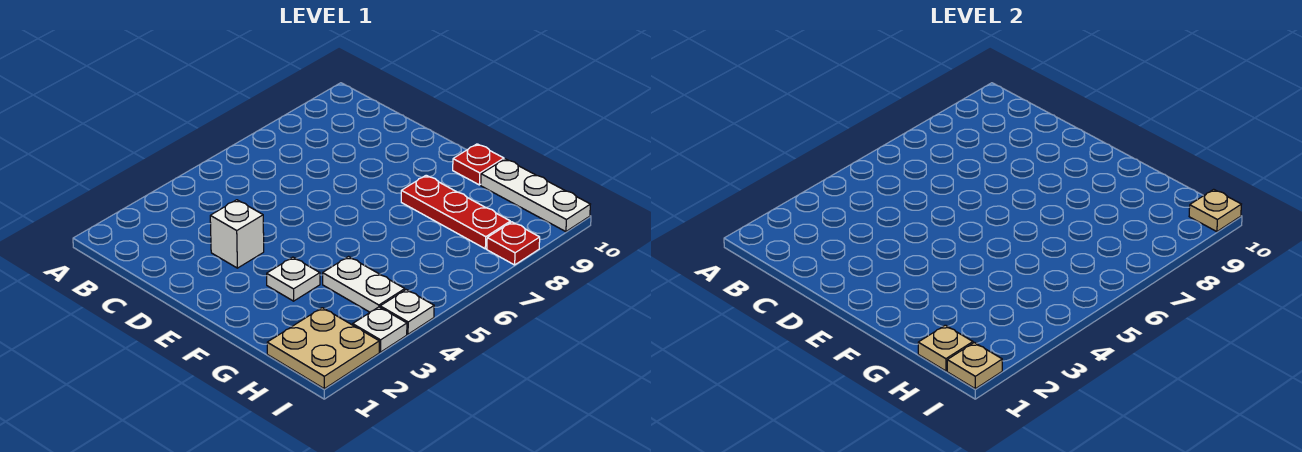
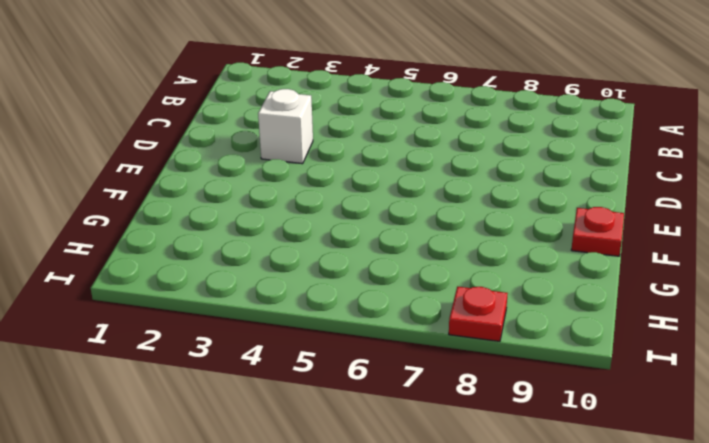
none -> white plate F3 level 1
none -> red plate F8:H8 level 1
none -> white plate G4:H4 level 1

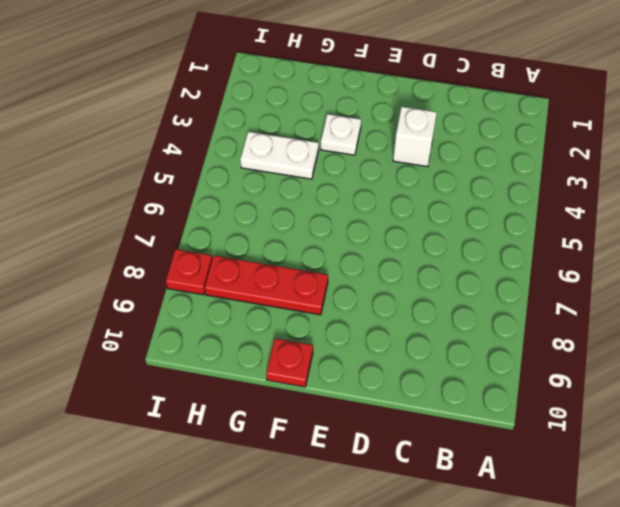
none -> white plate G10:I10 level 1
none -> tan plate H1:I2 level 1
none -> white plate I3 level 1

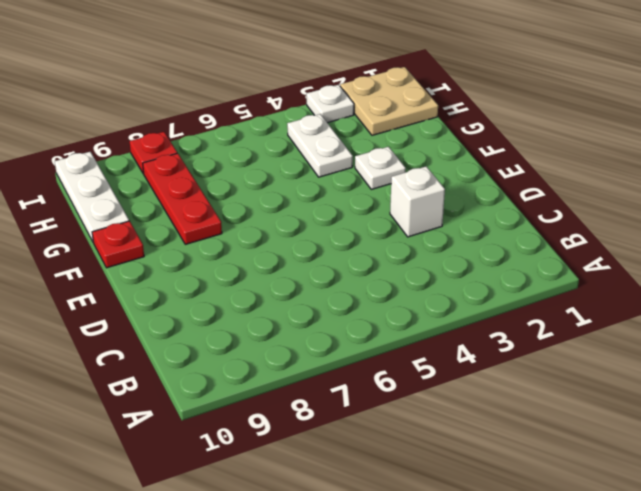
none -> white plate I4 level 1
none -> tan plate H1 level 2
none -> tan plate I1 level 2

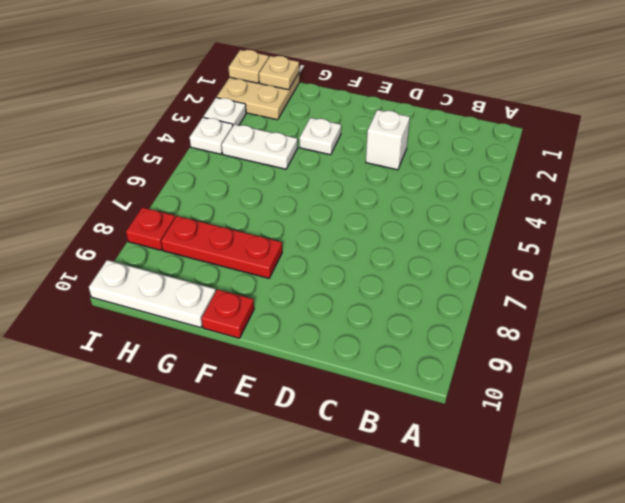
none -> tan plate I10 level 2

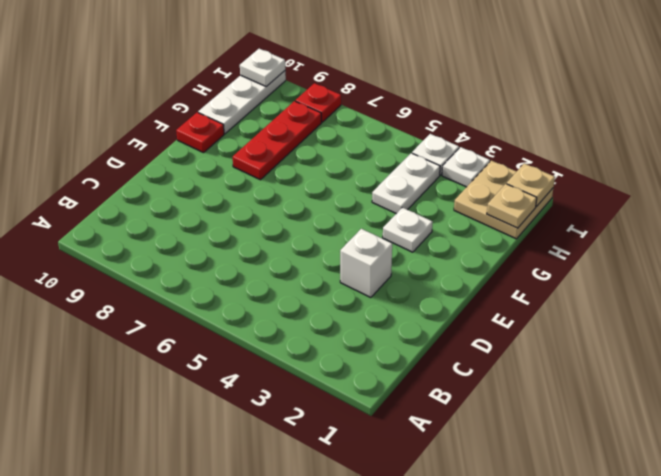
white plate I10 level 2 -> tan plate I10 level 2

